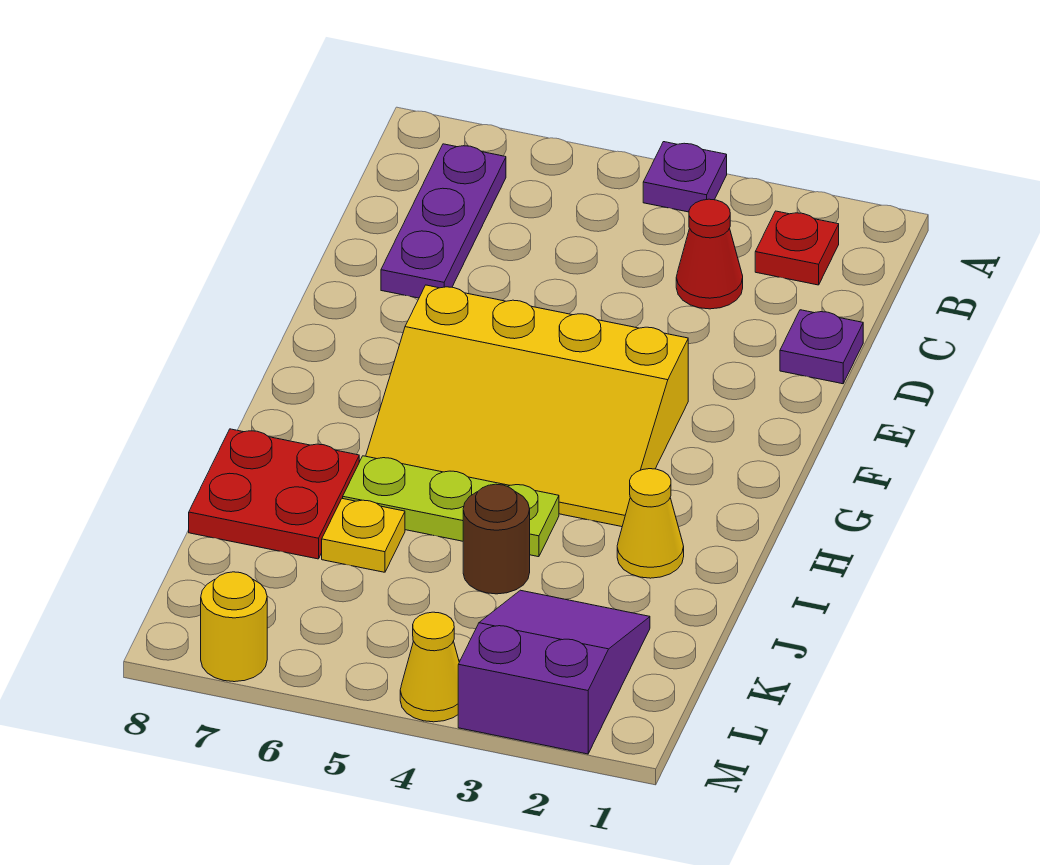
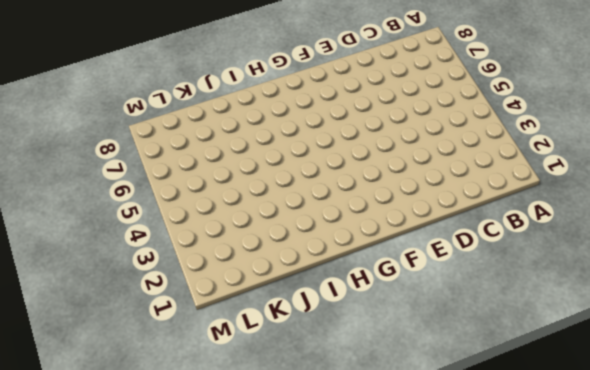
none -> purple plate A4 level 1
none -> red plate B2 level 1
none -> purple plate B7:D7 level 1

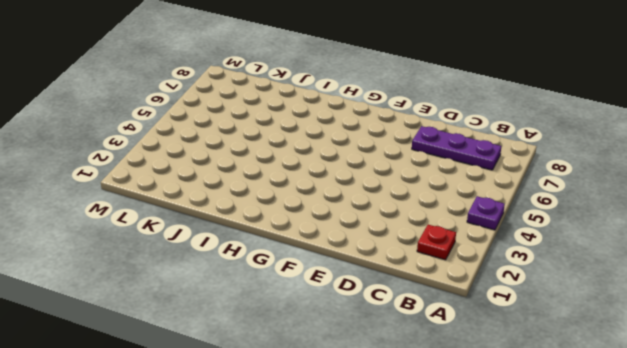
none -> red cone C3 level 1
none -> purple plate D1 level 1
none -> yellow slope F3:H6 level 1 top F

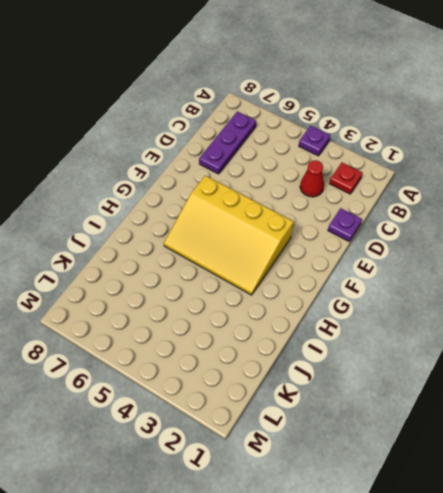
none -> yellow cone I2 level 1
none -> lime plate I4:I6 level 1
none -> red plate I7:J8 level 1

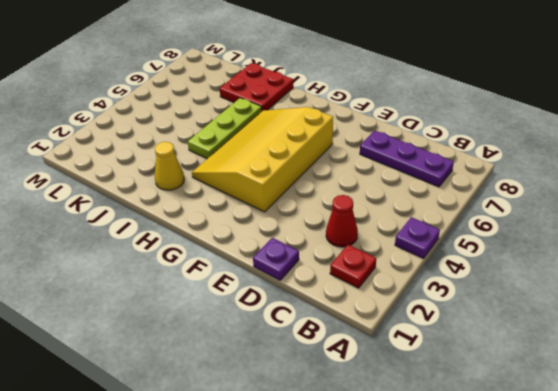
none -> brown round brick J4 level 1
none -> yellow plate J6 level 1
none -> purple slope K2:M3 level 1 top M

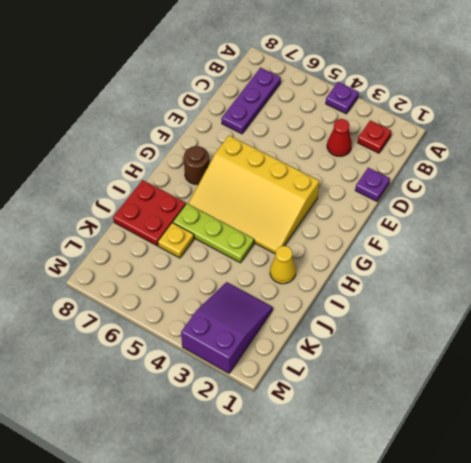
brown round brick G7 level 1 -> brown round brick J4 level 1
none -> yellow cone M4 level 1
none -> yellow round brick M7 level 1

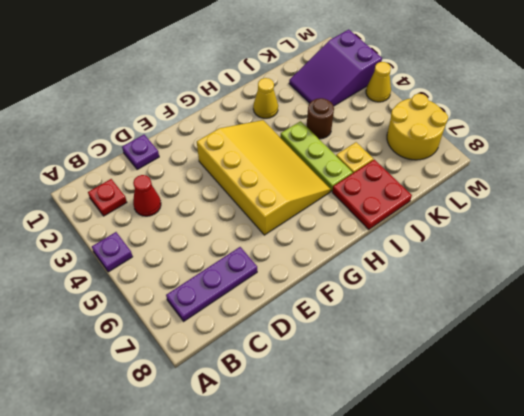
yellow round brick L6:M7 level 1 -> yellow round brick M7 level 1

